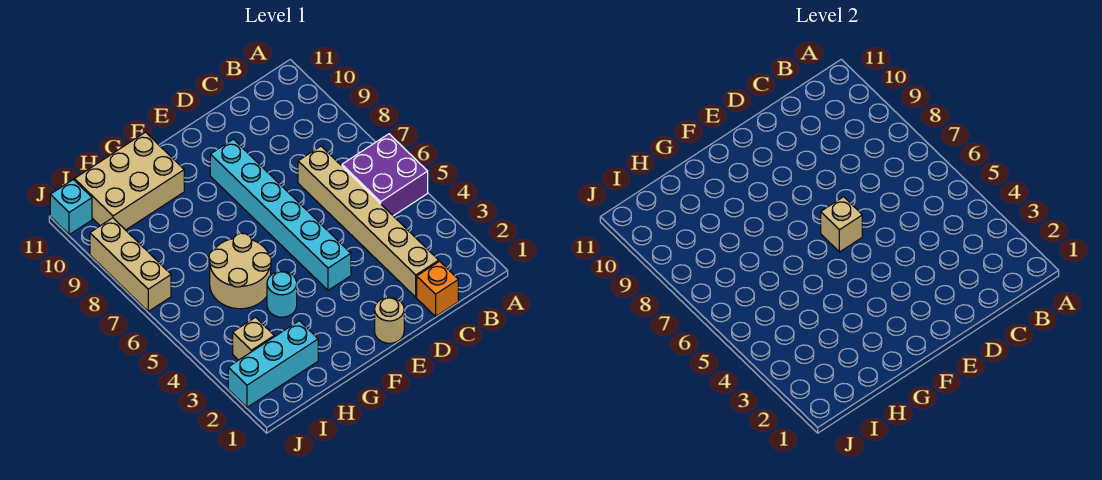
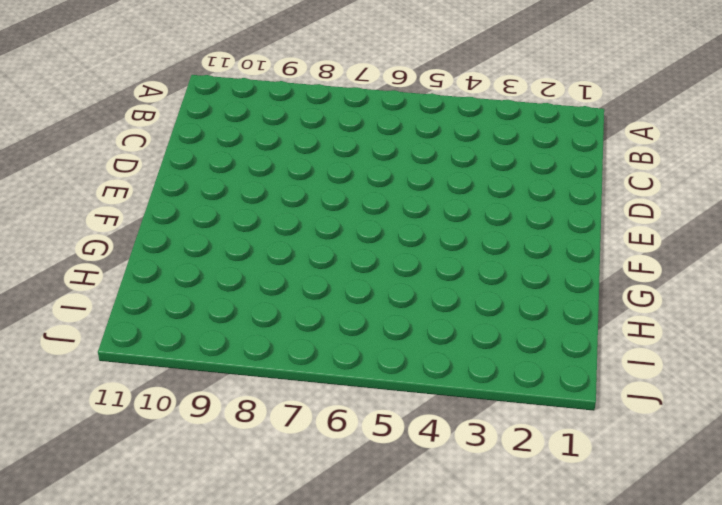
none -> purple brick A5:B6 level 1
none -> orange brick C1 level 1
none -> tan brick C2:C7 level 1

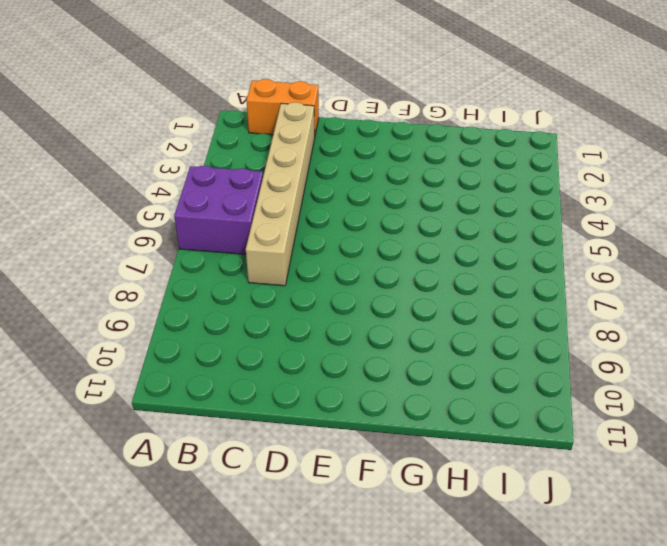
orange brick B1:C1 level 1 -> orange brick C1 level 1
none -> tan round brick E1 level 1
none -> cyan brick E4:E9 level 1
none -> cyan round brick G4 level 1

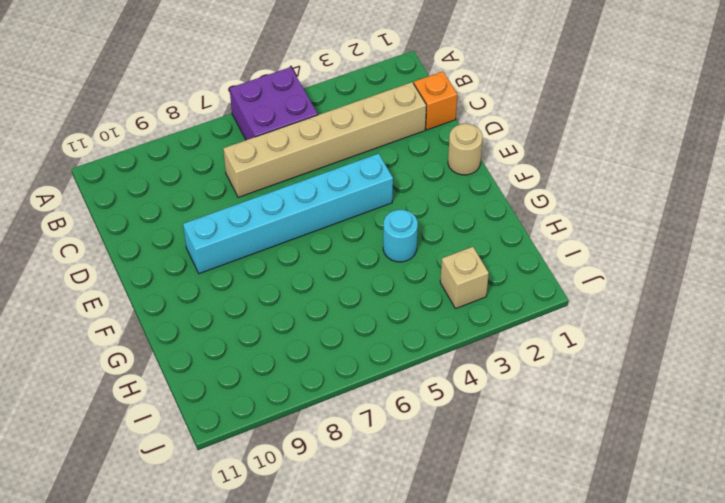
none -> tan round brick G5:H6 level 1
none -> tan brick G10:I11 level 1
none -> cyan brick H2:J2 level 1

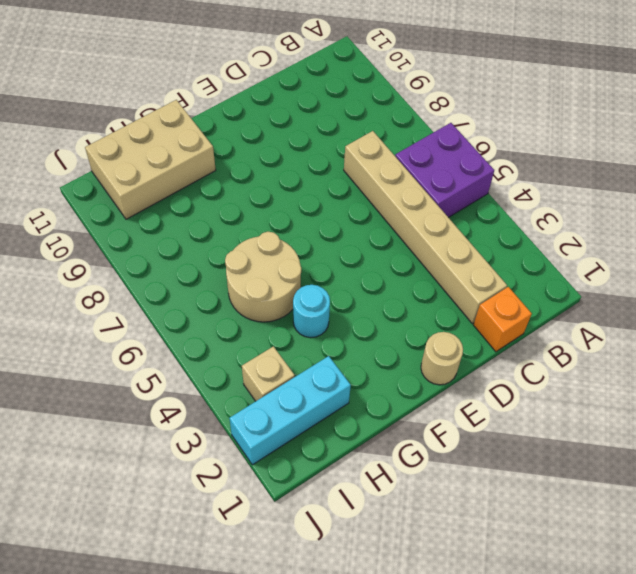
none -> cyan brick E4:E9 level 1
none -> tan brick J7:J9 level 1
none -> cyan brick J11 level 1

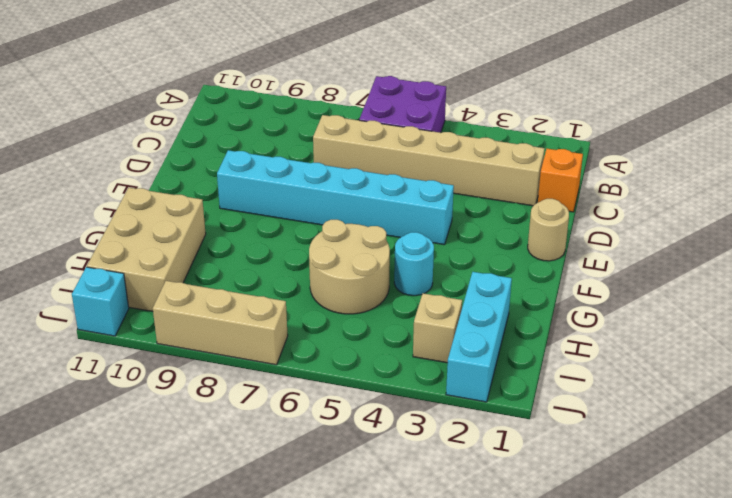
none -> tan brick E6 level 2

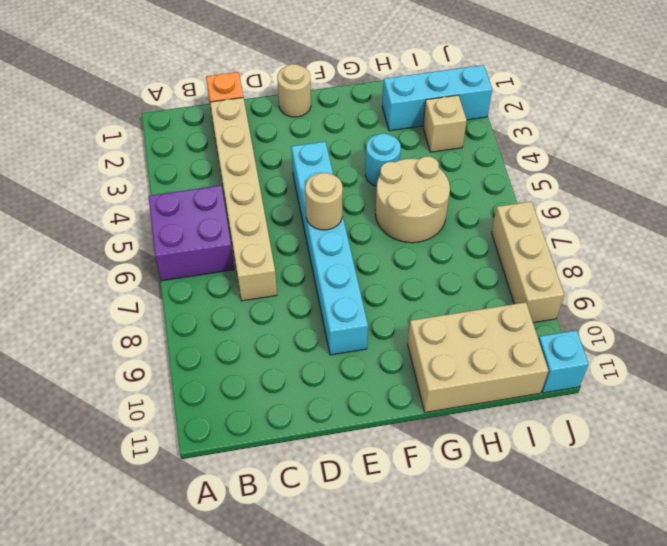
tan round brick E6 level 2 -> tan brick E6 level 2

